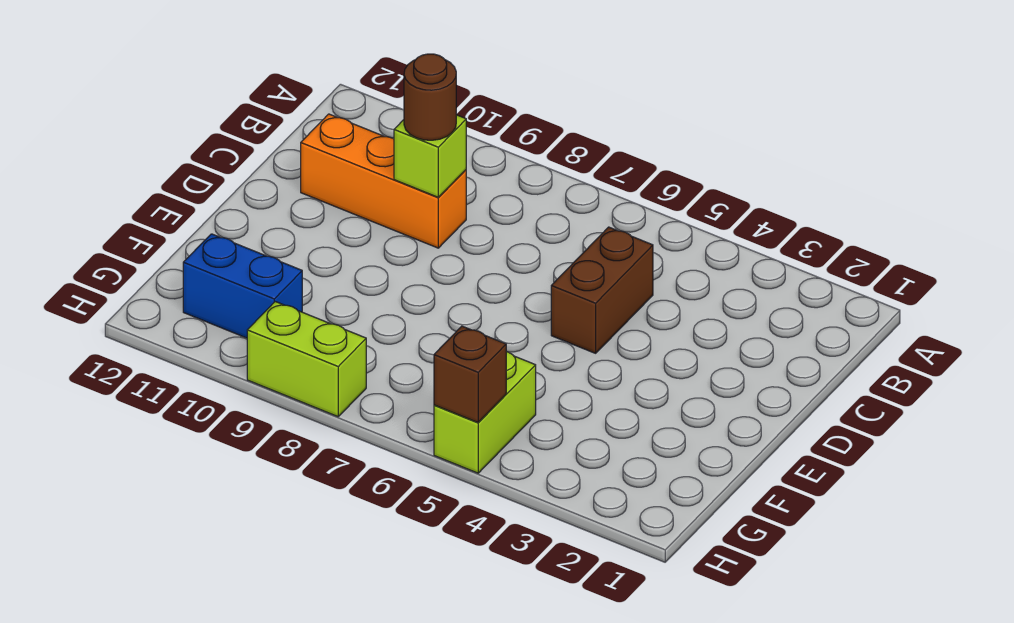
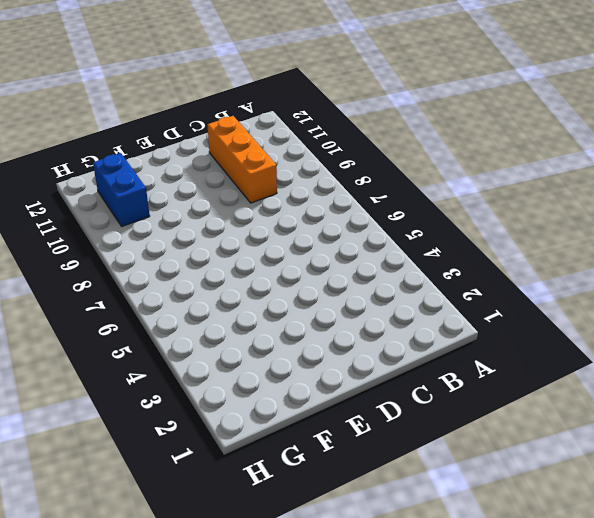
none -> brown brick C5:D5 level 1
none -> lime brick G5:H5 level 1

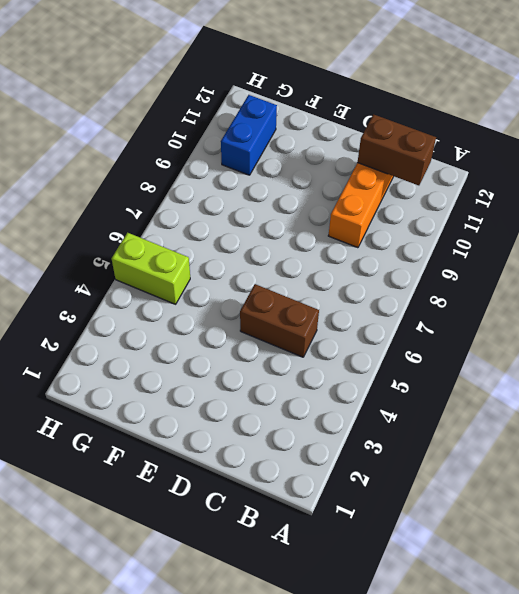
brown brick B11:C11 level 2 -> none
none -> lime brick H8:H9 level 1
none -> lime brick C9 level 2

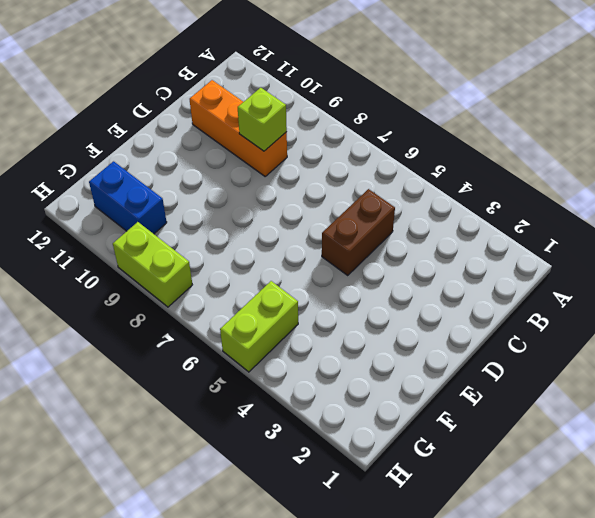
none -> brown brick H5 level 2
none -> brown round brick C9 level 3

